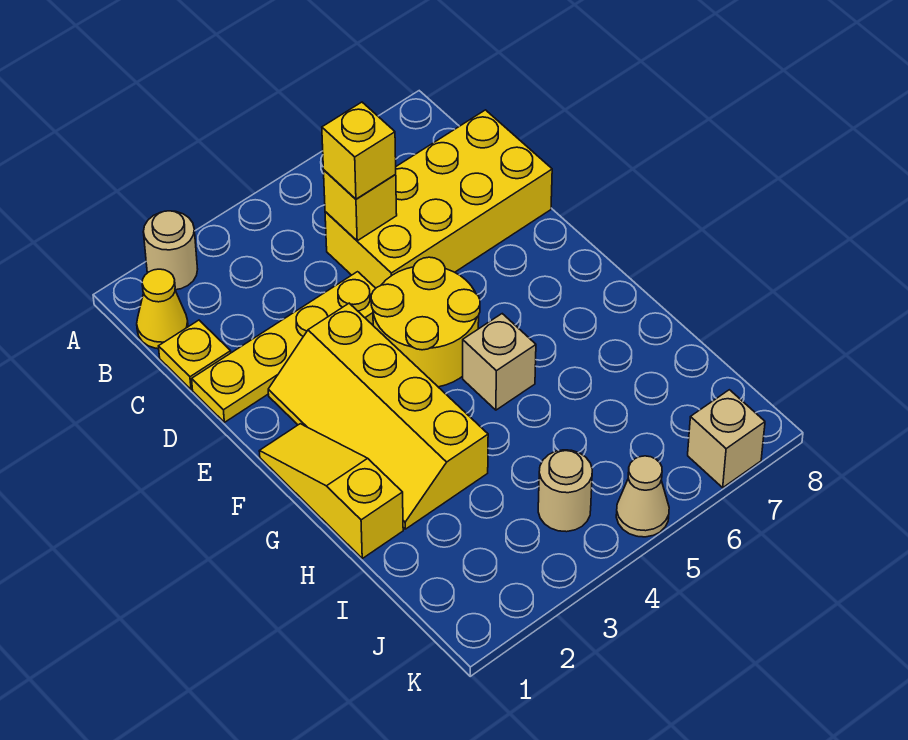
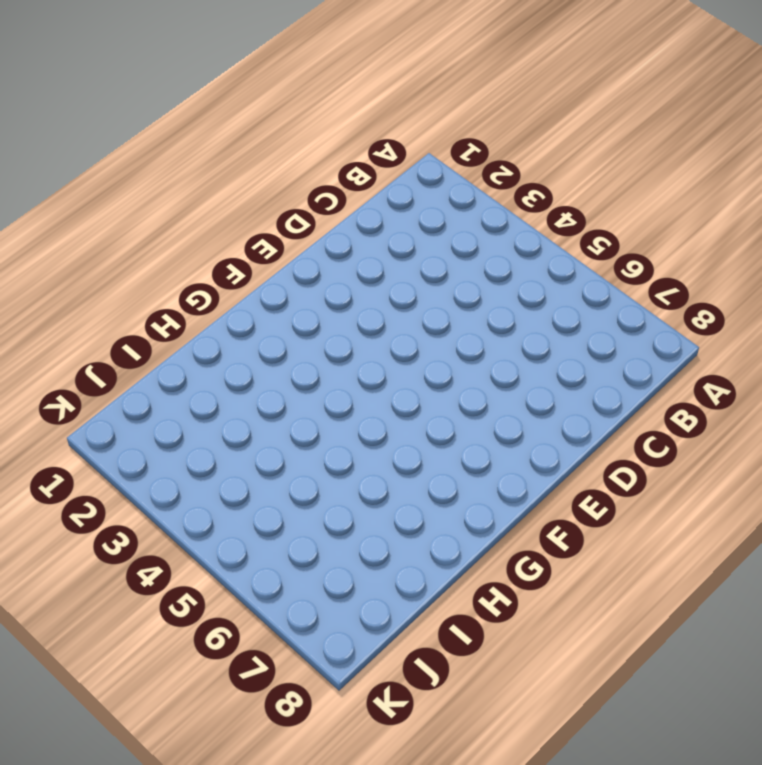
none -> tan round brick A2 level 1
none -> yellow cone B1 level 1
none -> yellow plate C1 level 1

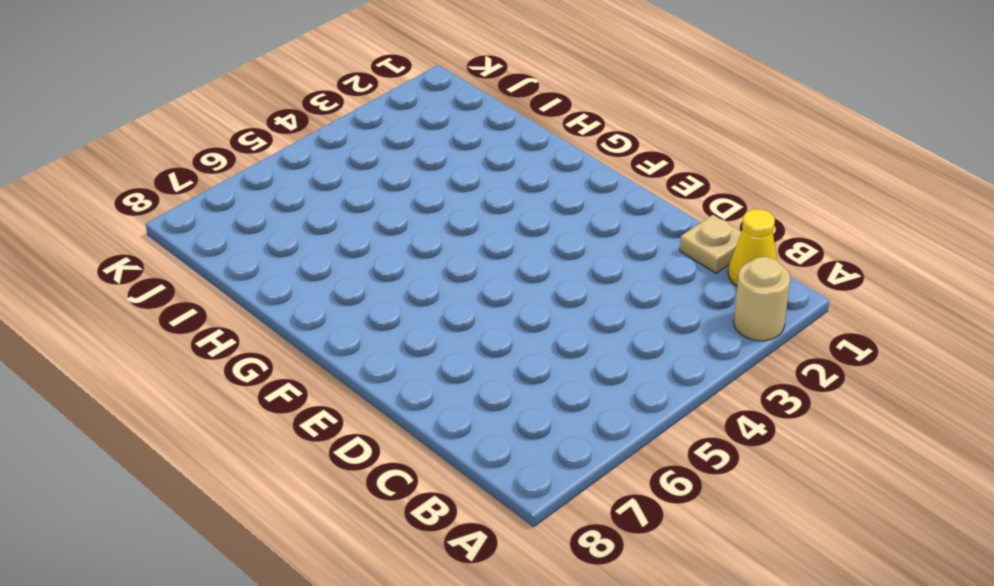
tan plate C1 level 1 -> yellow plate C1 level 1
none -> yellow brick C5:D8 level 1
none -> yellow plate D1:D4 level 1
none -> yellow slope E2:H3 level 1 top 3

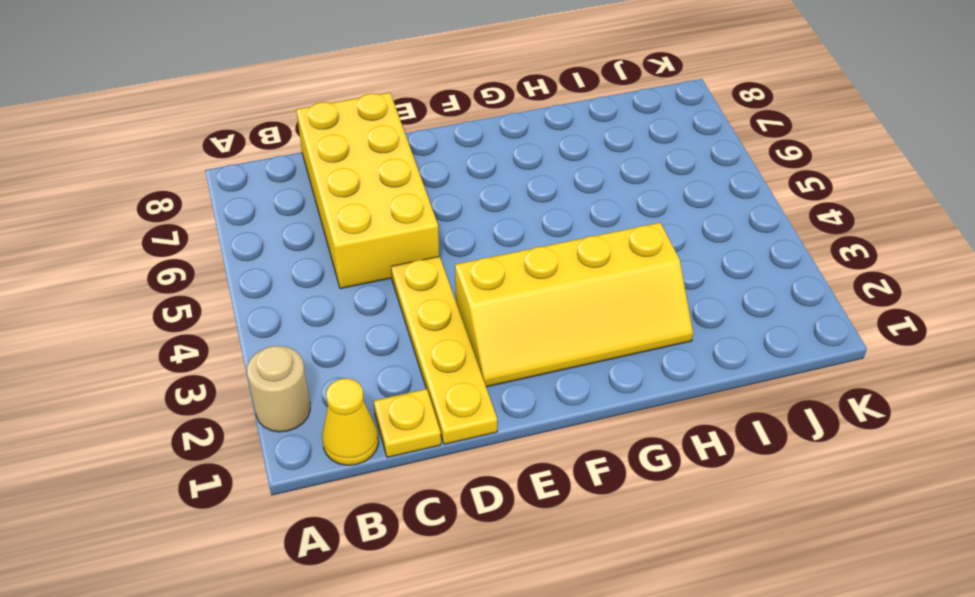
none -> yellow round brick E4:F5 level 1
none -> yellow slope F1:H1 level 1 top H
none -> tan brick G5 level 1

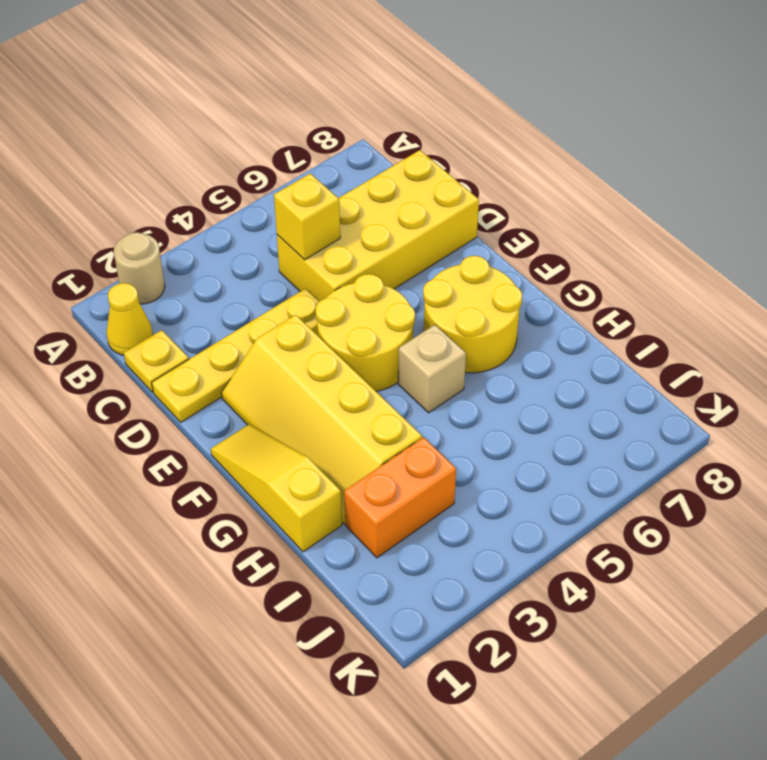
yellow round brick F6:G7 level 1 -> none
orange brick I2:I3 level 1 -> none
none -> tan round brick J4 level 1
none -> tan cone K5 level 1
none -> tan brick K7 level 1

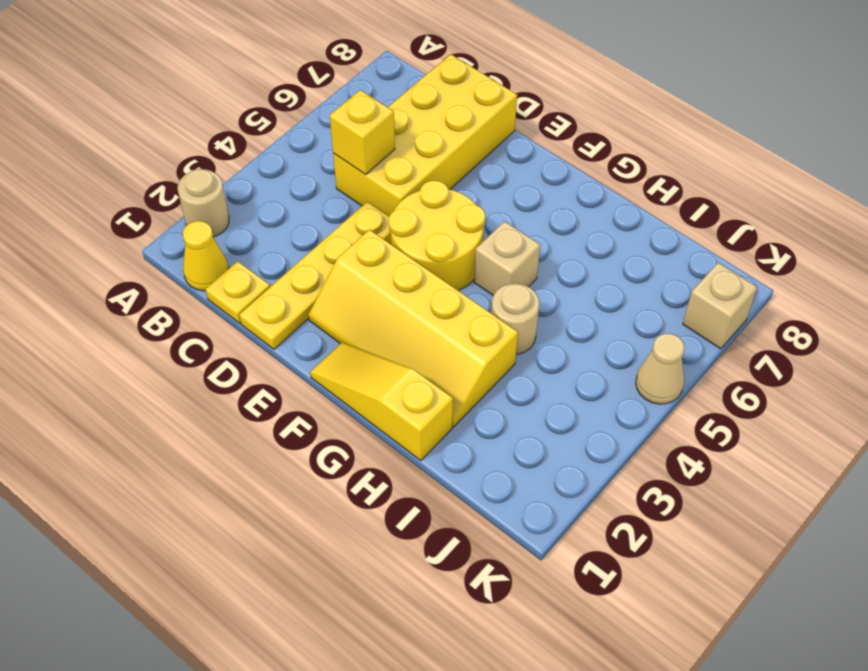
tan round brick H4 level 1 -> tan round brick J4 level 1
none -> yellow brick C5 level 3

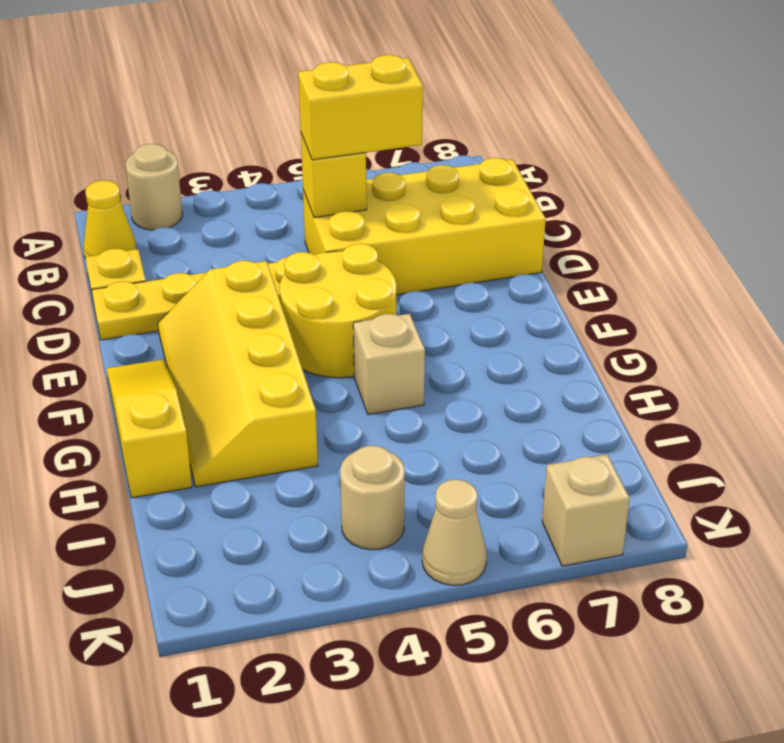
yellow brick C5:C6 level 3 -> yellow brick C5 level 3

